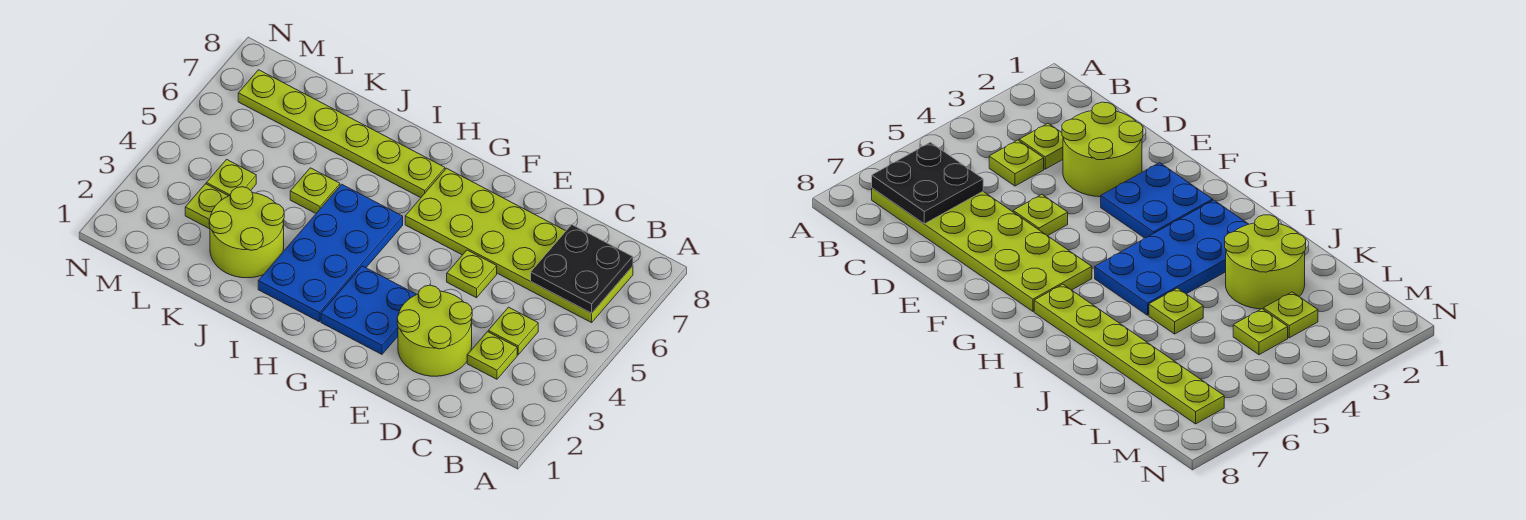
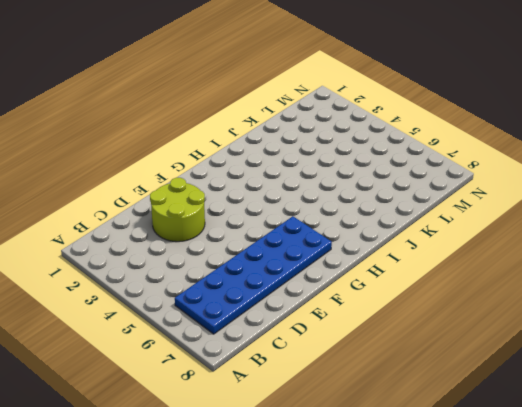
blue plate B6:G7 level 1 -> lime plate B6:G7 level 1
none -> lime plate C3 level 1
none -> lime plate C4 level 1
none -> lime plate E5 level 1

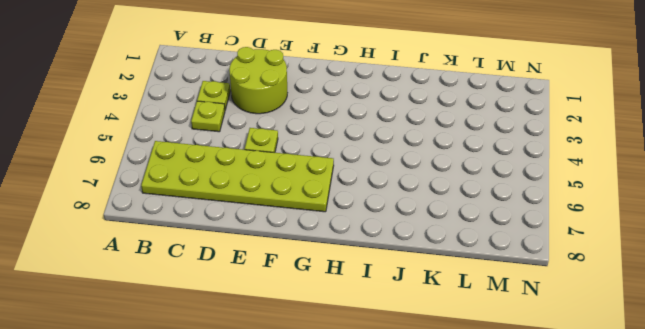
none -> blue plate F2:G3 level 1
none -> blue plate H2:I5 level 1
none -> lime plate H7:M7 level 1

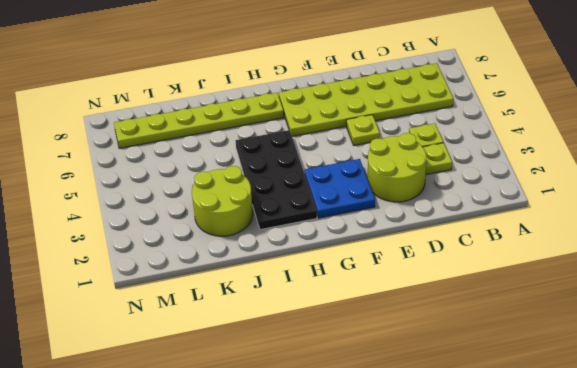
black plate H2:I5 level 1 -> blue plate H2:I5 level 1
none -> lime plate J5 level 1
none -> lime plate L3 level 1
none -> lime plate L4 level 1

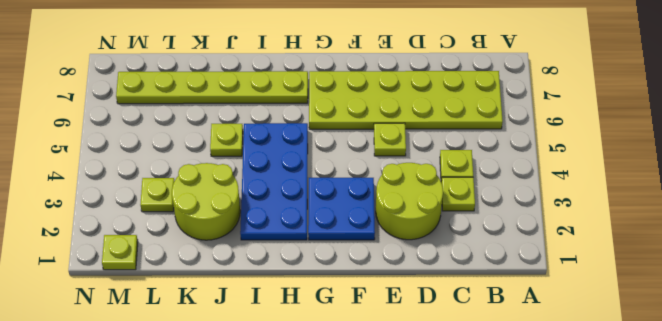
lime plate M1 level 1 -> lime plate L4 level 1
none -> black plate B6:C7 level 2

